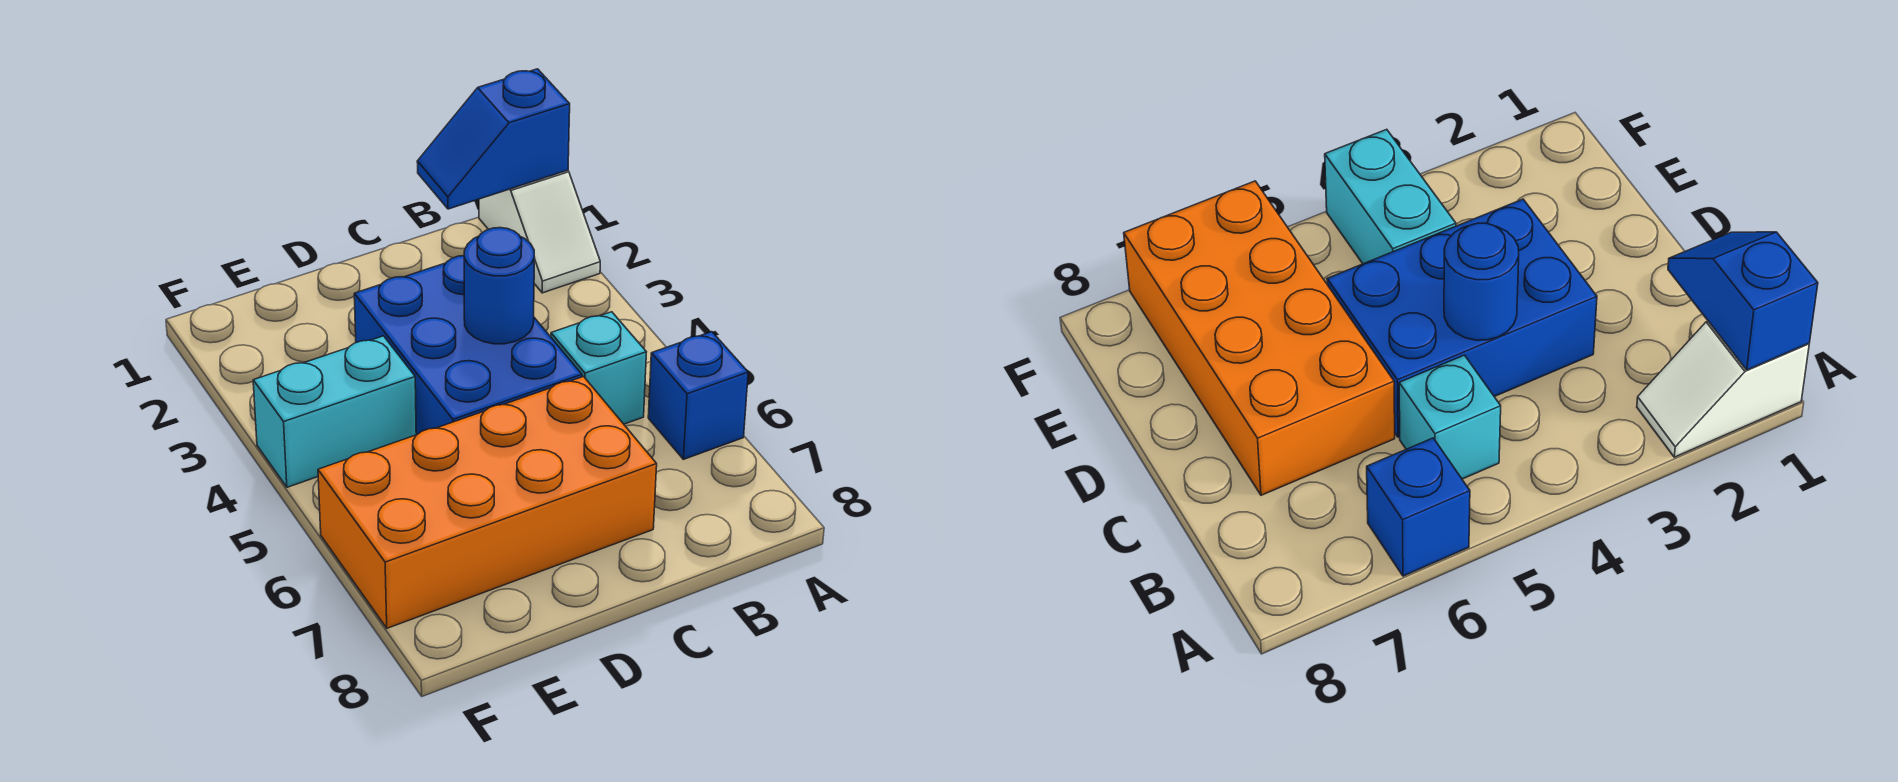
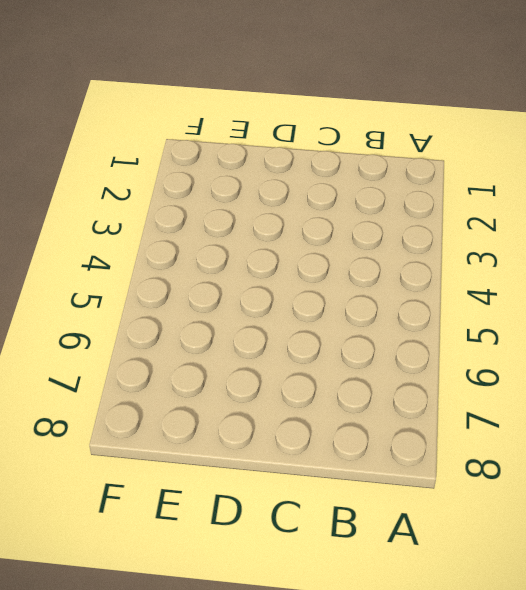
none -> white slope A1:A2 level 1 top 1
none -> blue brick A6 level 1

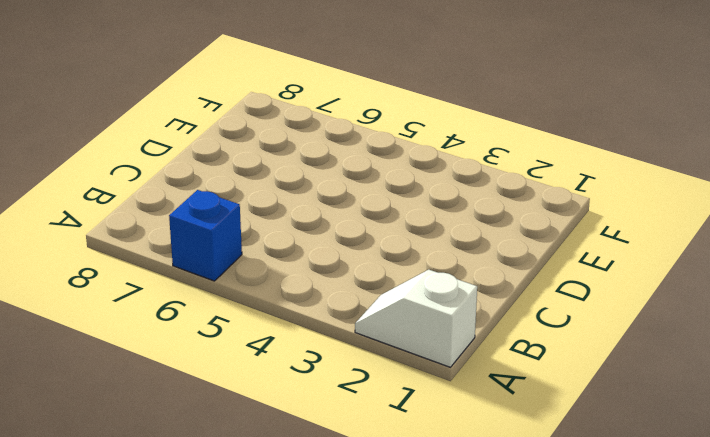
none -> cyan brick B5 level 1
none -> blue brick C3:D5 level 1

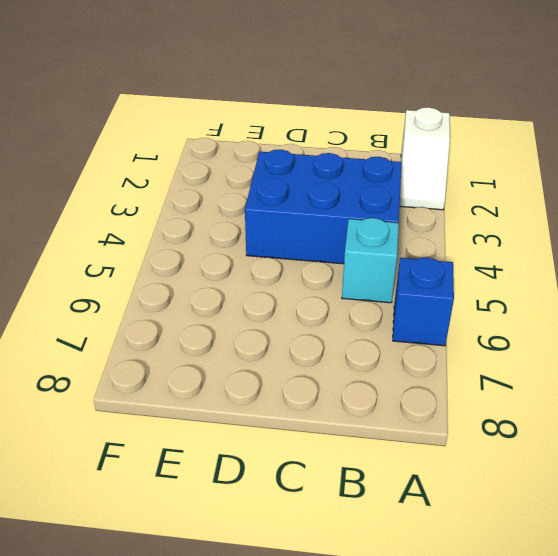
blue brick B3:D4 level 1 -> blue brick C3:D5 level 1
none -> orange brick C6:F7 level 1
none -> cyan brick E4:F4 level 1

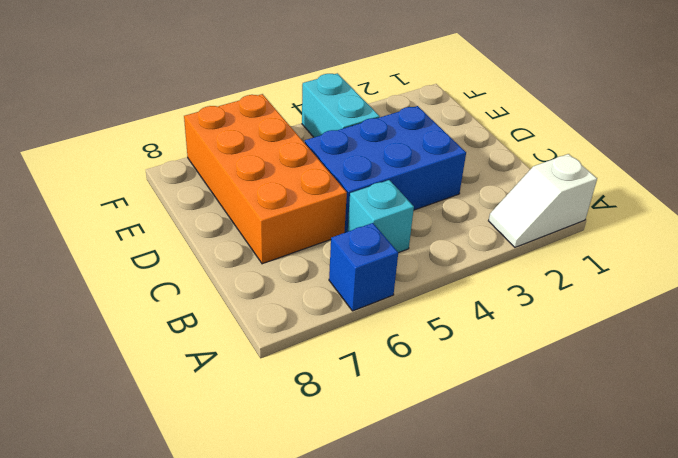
none -> blue slope A1:B1 level 2 top A
none -> blue round brick C4 level 2

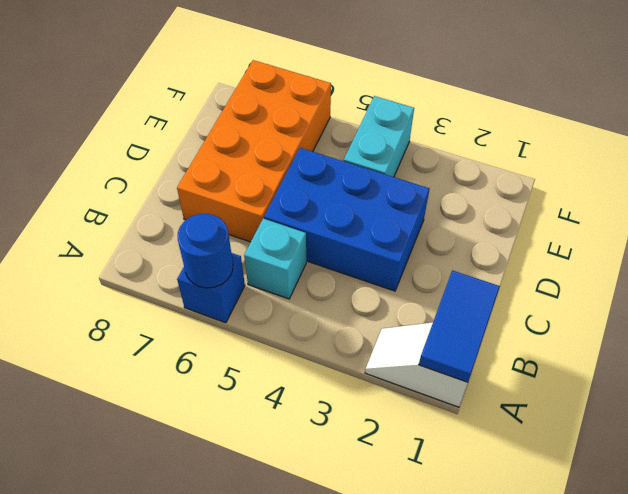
blue tile A1:B1 level 2 -> blue slope A1:B1 level 2 top A
blue round brick A6 level 2 -> blue round brick C4 level 2

